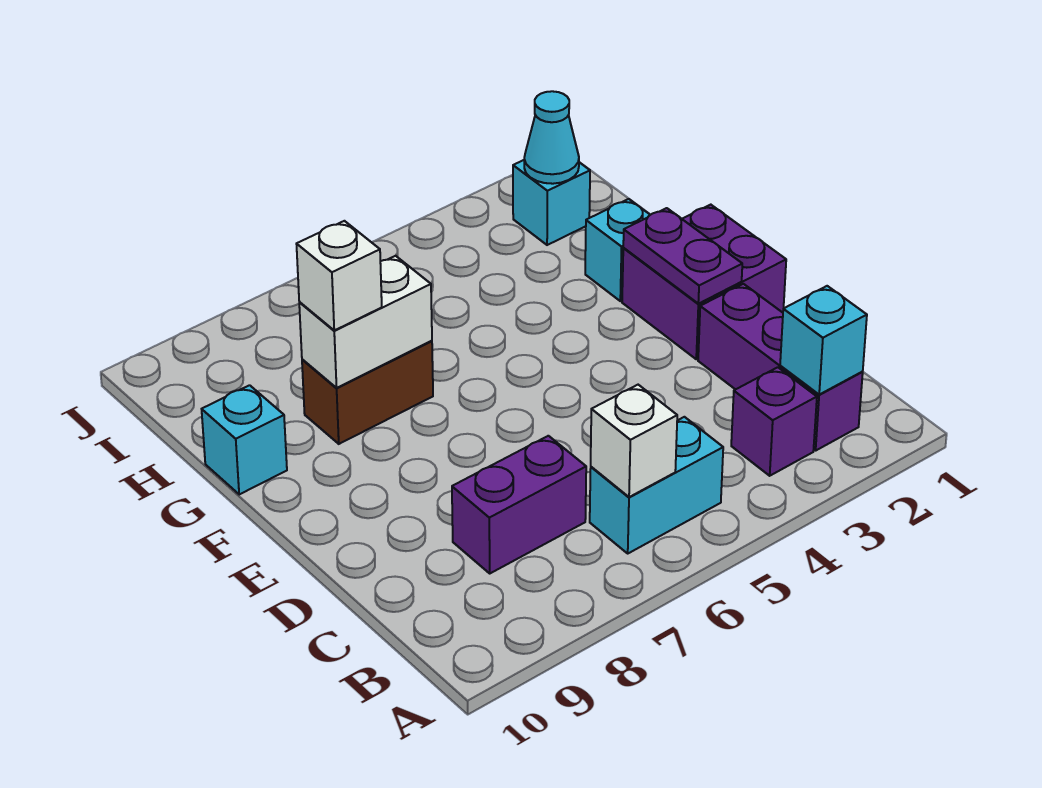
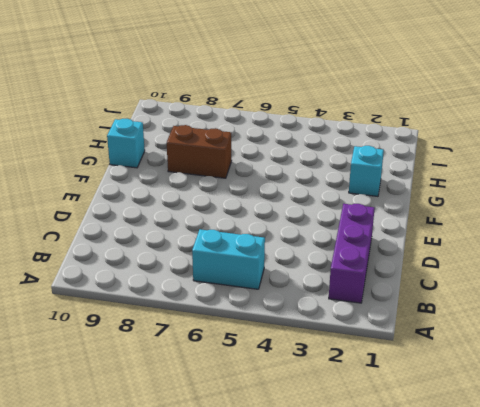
none -> purple brick B3 level 1
none -> purple brick C7:C8 level 1
none -> purple brick E1:F2 level 1

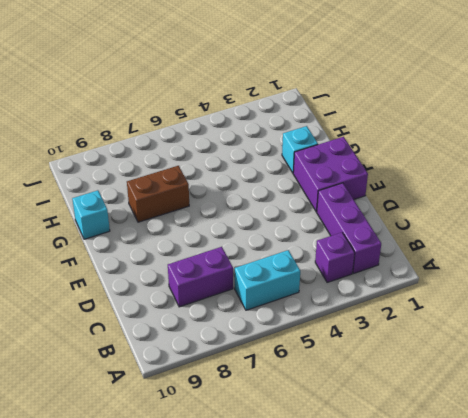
none -> cyan brick I2 level 1
none -> cyan brick B2 level 2
none -> white brick B6 level 2

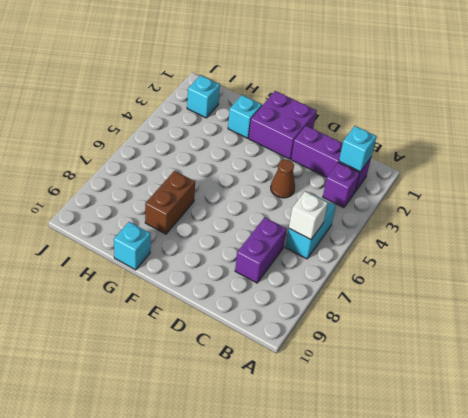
brown cone D4 level 1 -> none
none -> purple plate E2:F2 level 2
none -> white brick G7:G8 level 2
none -> cyan cone I2 level 2

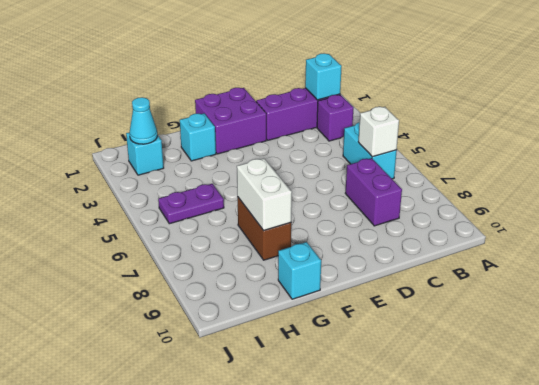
purple plate H5:I5 level 1 -> purple plate E2:F2 level 2
none -> white brick G8 level 3

